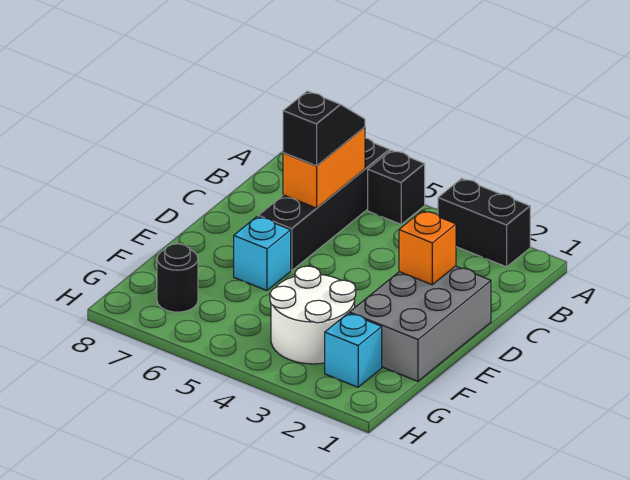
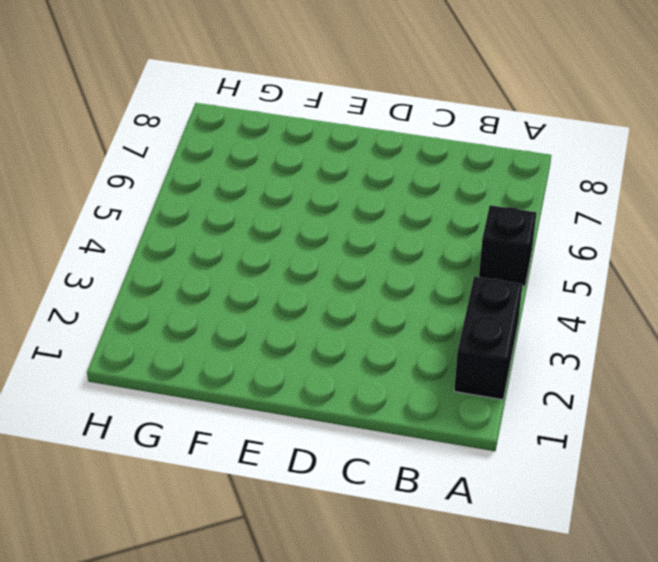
none -> black brick A6:D6 level 1
none -> grey brick D1:F2 level 1

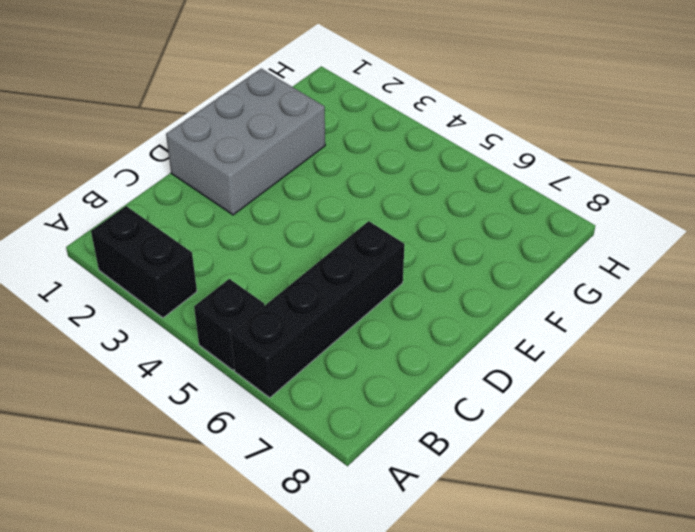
none -> cyan brick E6 level 1
none -> white round brick F3:G4 level 1

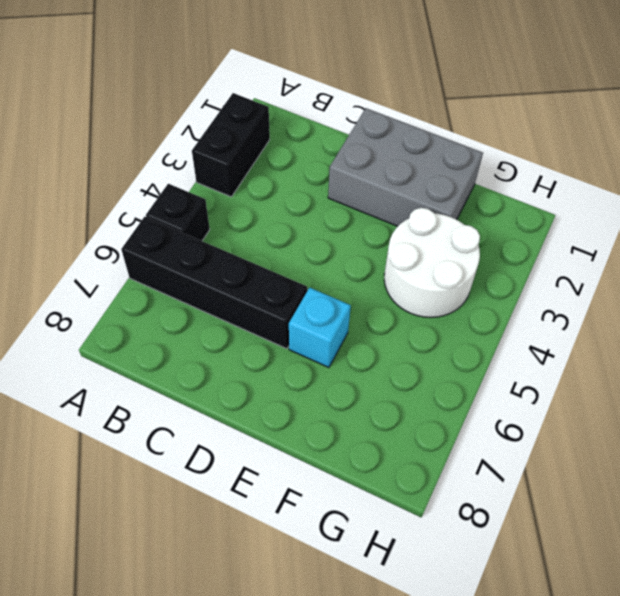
none -> cyan brick G2 level 1
none -> black round brick G7 level 1

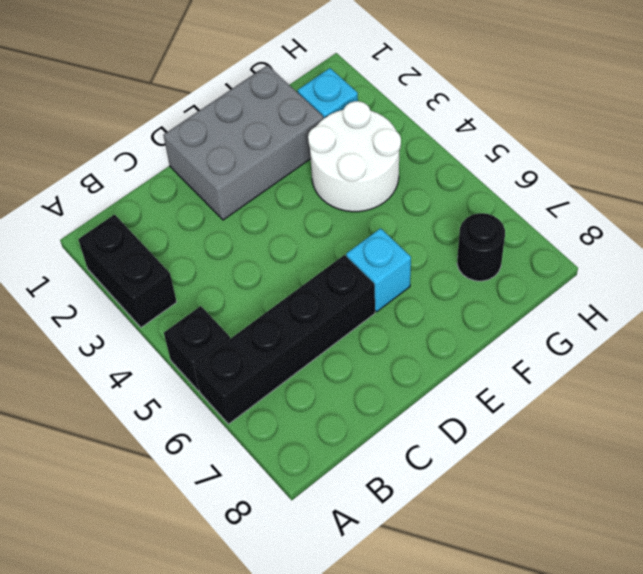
none -> orange brick B6:C6 level 2
none -> orange brick D2 level 2

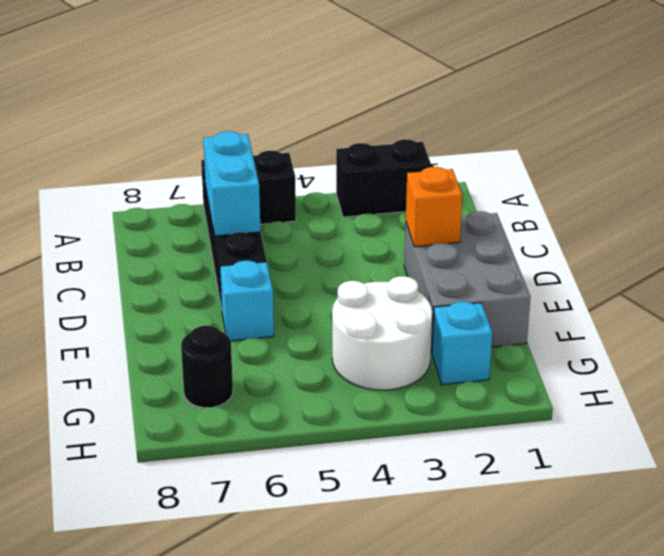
cyan brick B6:C6 level 2 -> orange brick B6:C6 level 2
none -> black slope B6:C6 level 3 top C

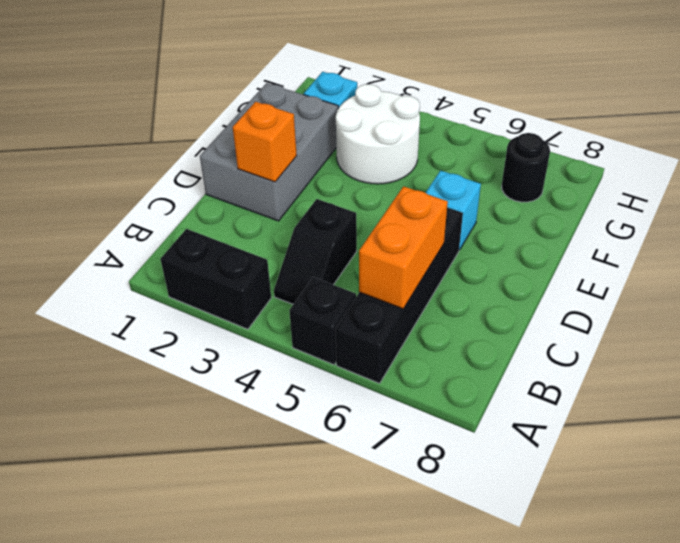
black slope B4:C4 level 1 top C -> black slope B6:C6 level 3 top C

